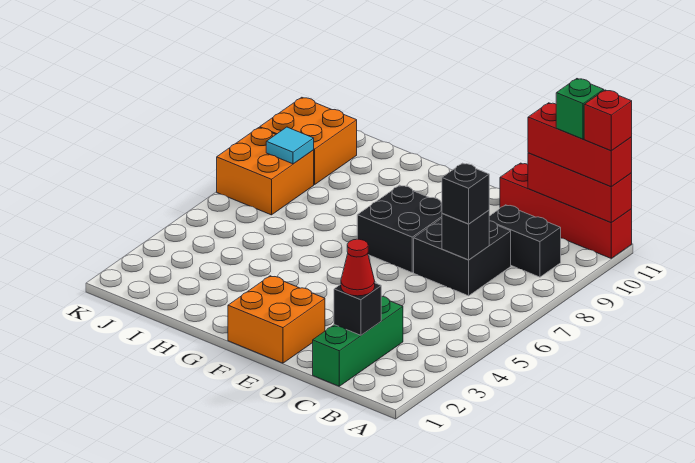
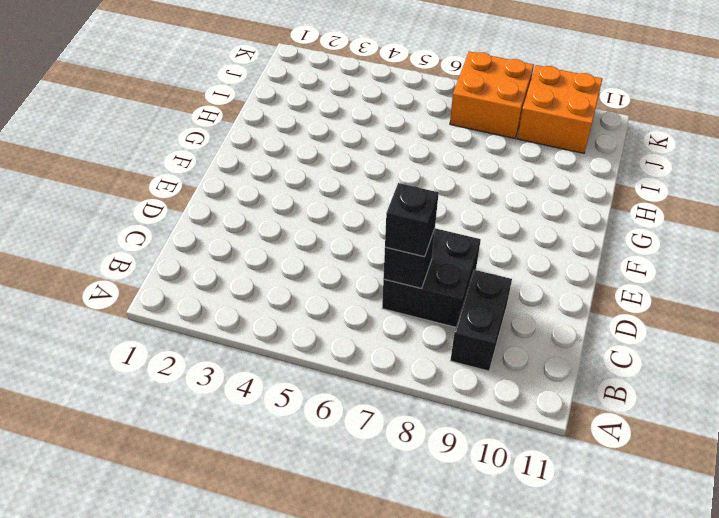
none -> red brick A11:D11 level 1
none -> green brick C1:C3 level 1
none -> orange brick E1:F2 level 1

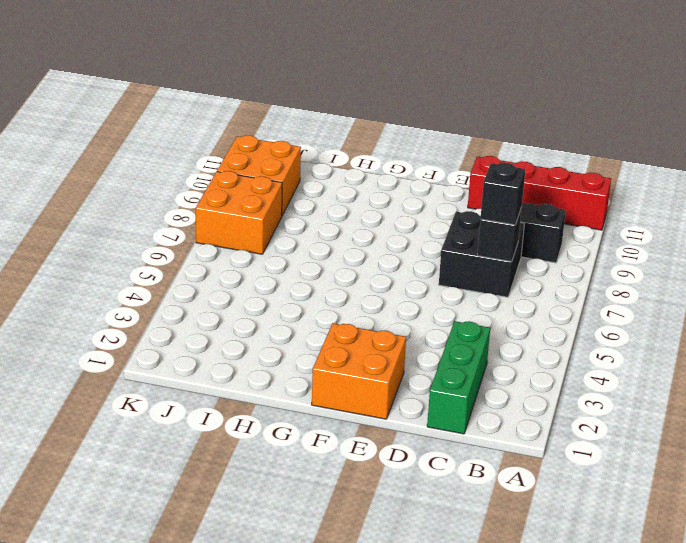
none -> black brick E7:F8 level 1
none -> red brick A11:C11 level 2
none -> black brick C2 level 2

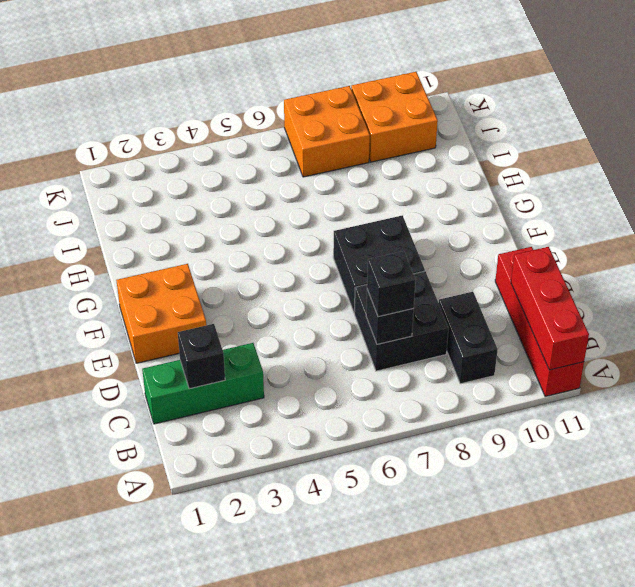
none -> cyan tile J8 level 2
none -> red brick A11:C11 level 3
none -> red cone C2 level 3

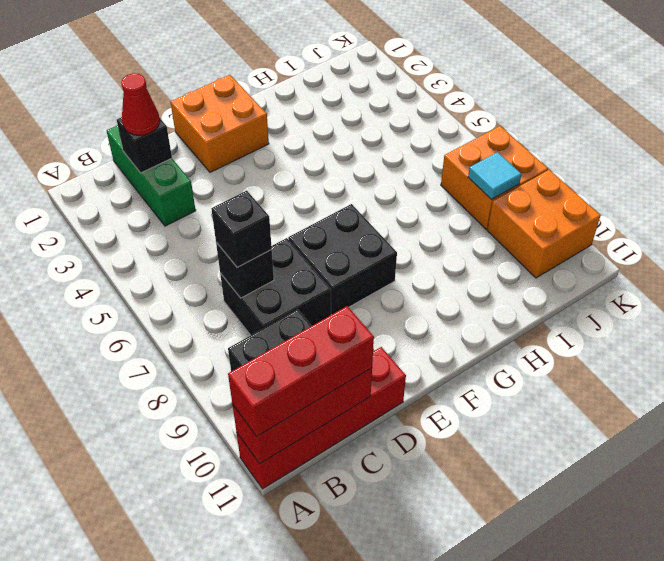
none -> red brick A11 level 4
none -> green brick B11 level 4

